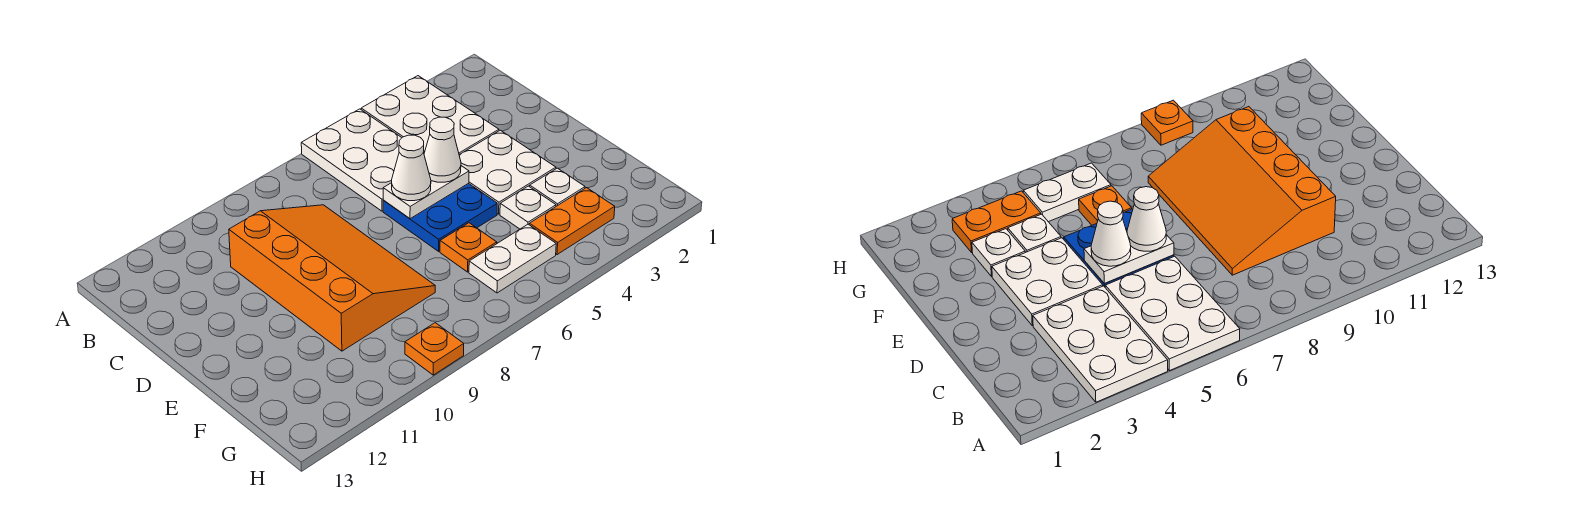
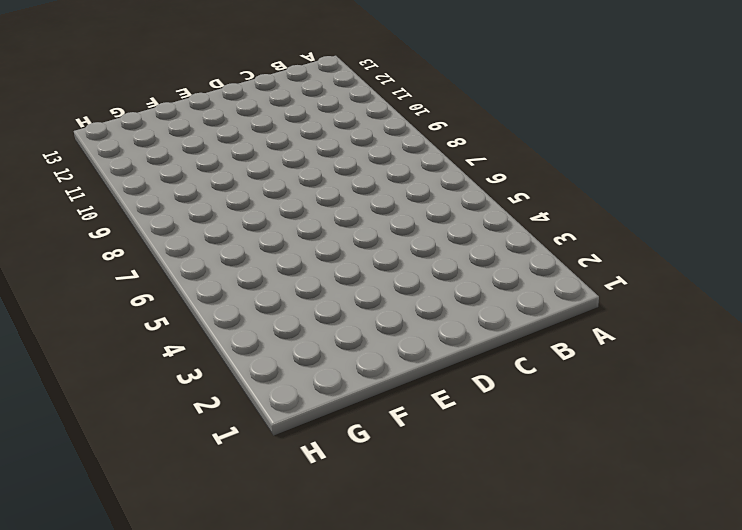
none -> white plate A3:C4 level 1
none -> white plate A5:C6 level 1
none -> orange slope C8:F10 level 1 top 10

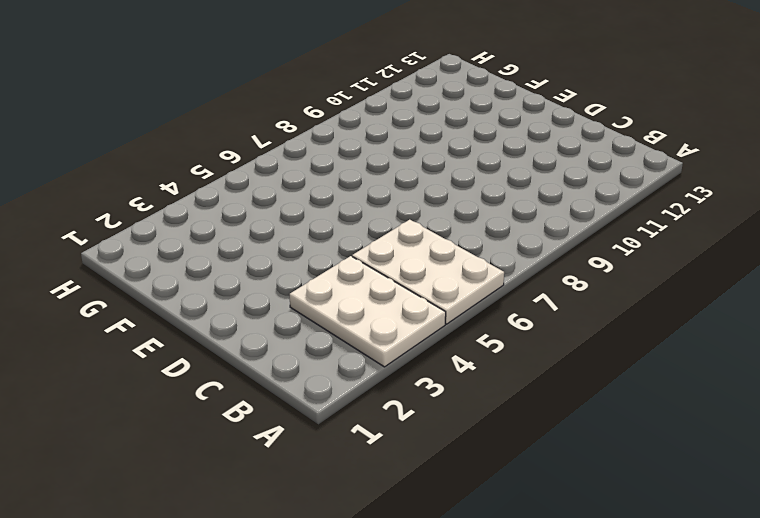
none -> orange slope C8:F10 level 1 top 10
none -> white plate D3:E4 level 1
none -> blue plate D5:E6 level 1

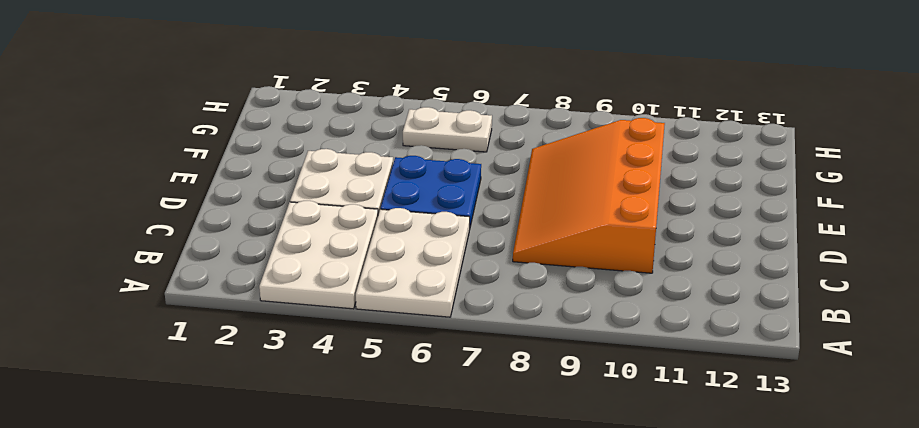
none -> white plate F3 level 1
none -> white plate F4 level 1
none -> orange plate F6 level 1

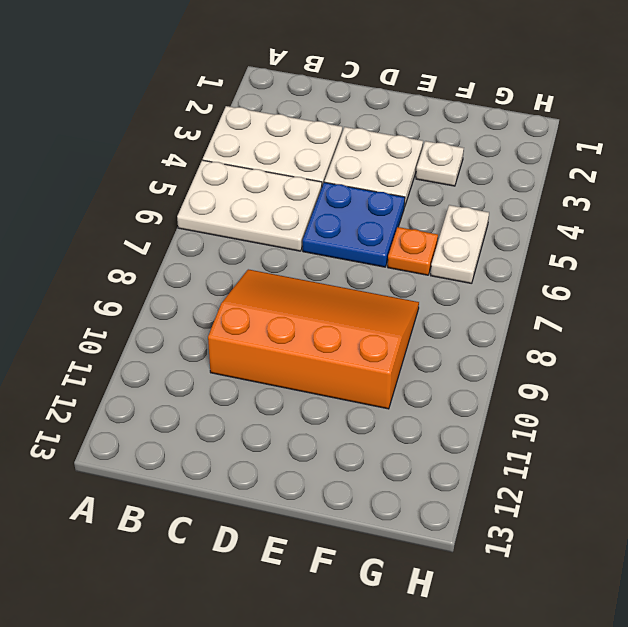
none -> white plate F4 level 1
none -> orange plate G3:G4 level 1
none -> orange plate H9 level 1

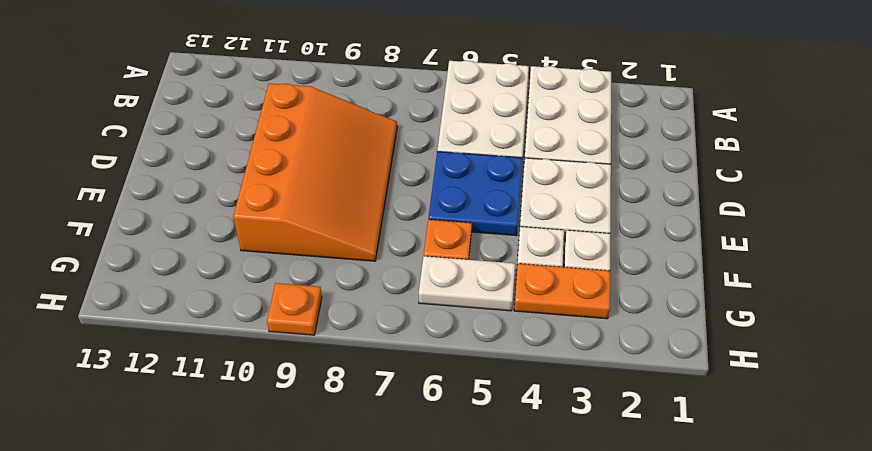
none -> white plate D5:D6 level 2
none -> white cone D5 level 3
none -> white cone D6 level 3

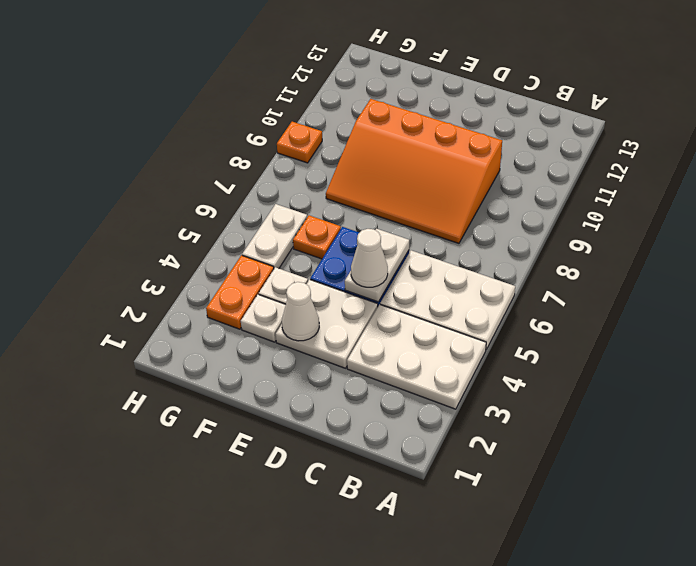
white cone E3 level 2 -> white cone D6 level 3

